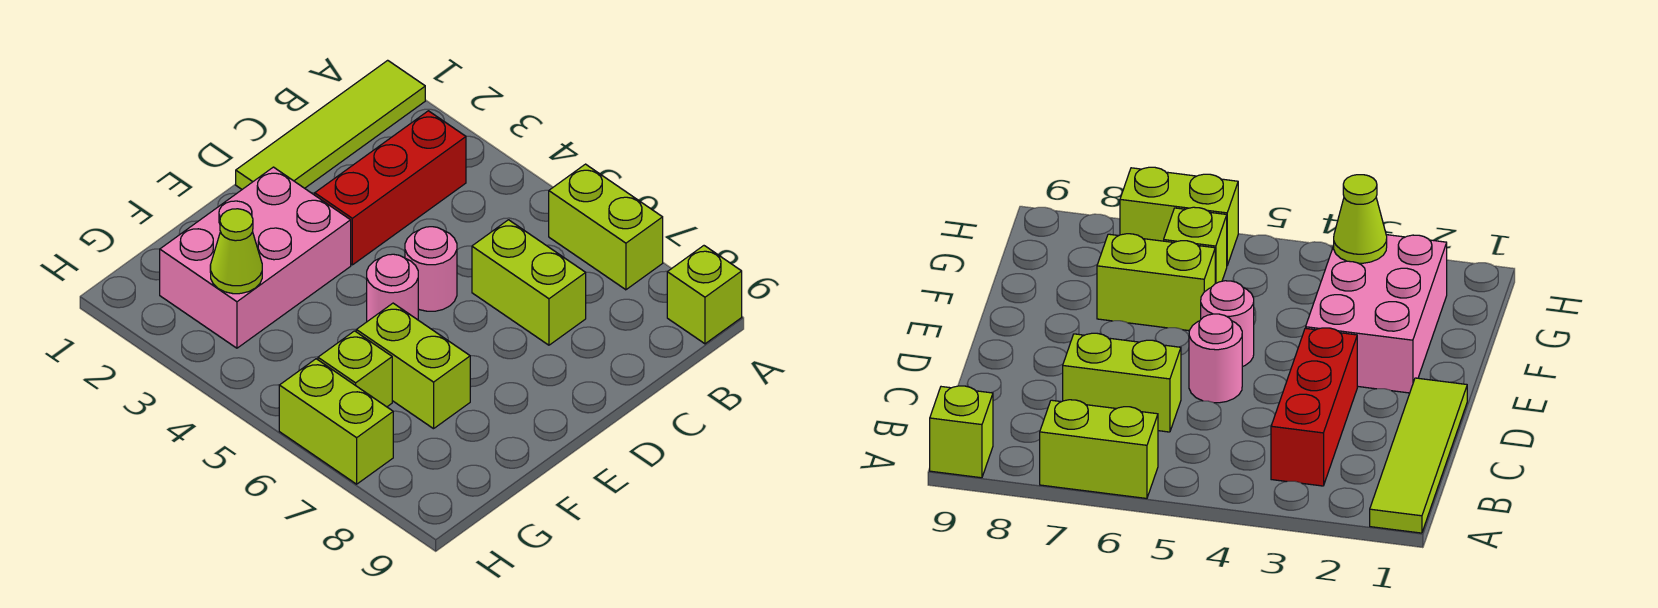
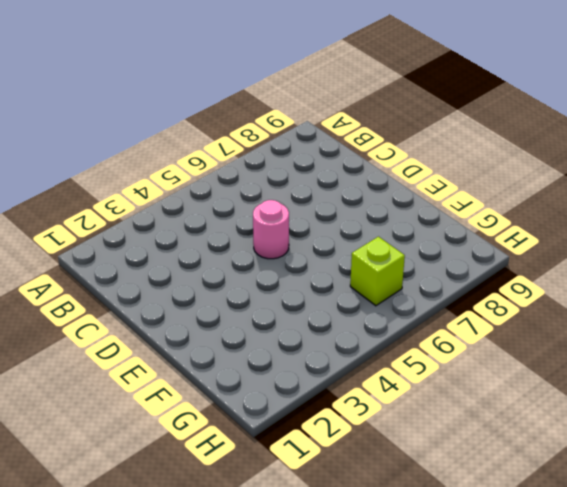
none -> lime tile A1:D1 level 1
none -> lime brick A6:A7 level 1
none -> lime brick A9 level 1

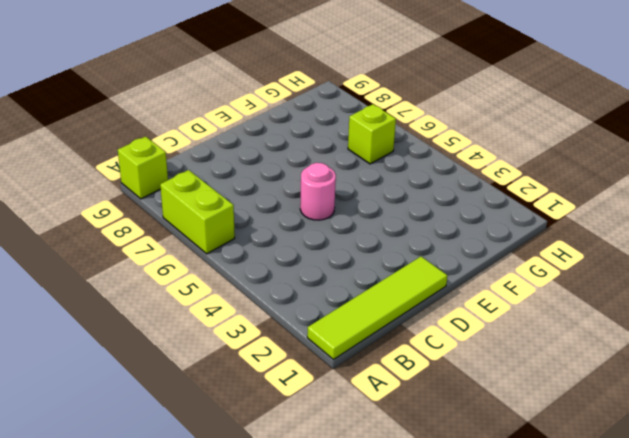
none -> red brick B3:D3 level 1
none -> lime brick C6:C7 level 1
none -> pink brick E2:G3 level 1

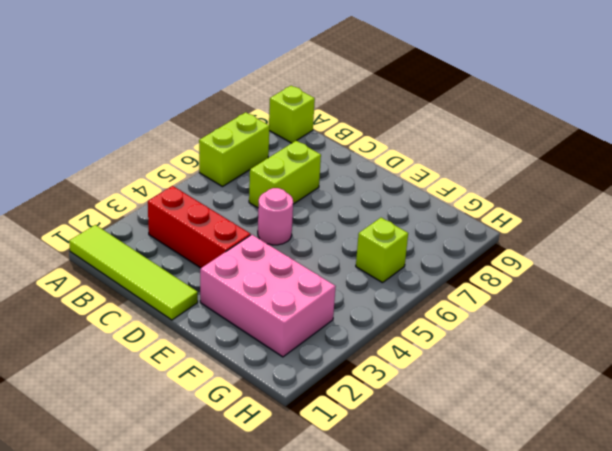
none -> pink round brick E5 level 1
none -> lime brick F6:F7 level 1
none -> lime brick H6:H7 level 1

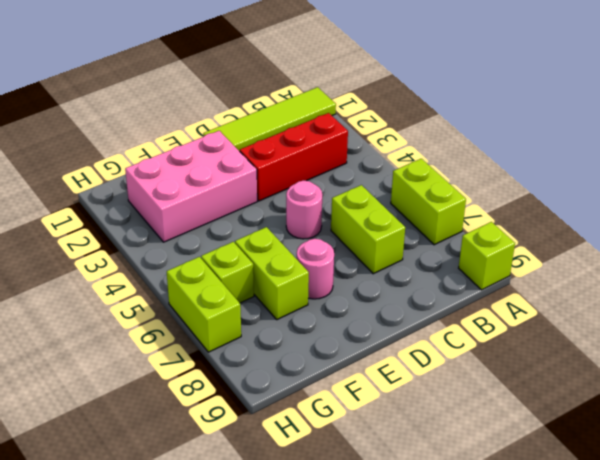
pink round brick E7 level 1 -> pink round brick E5 level 1
none -> lime cone G3 level 2

